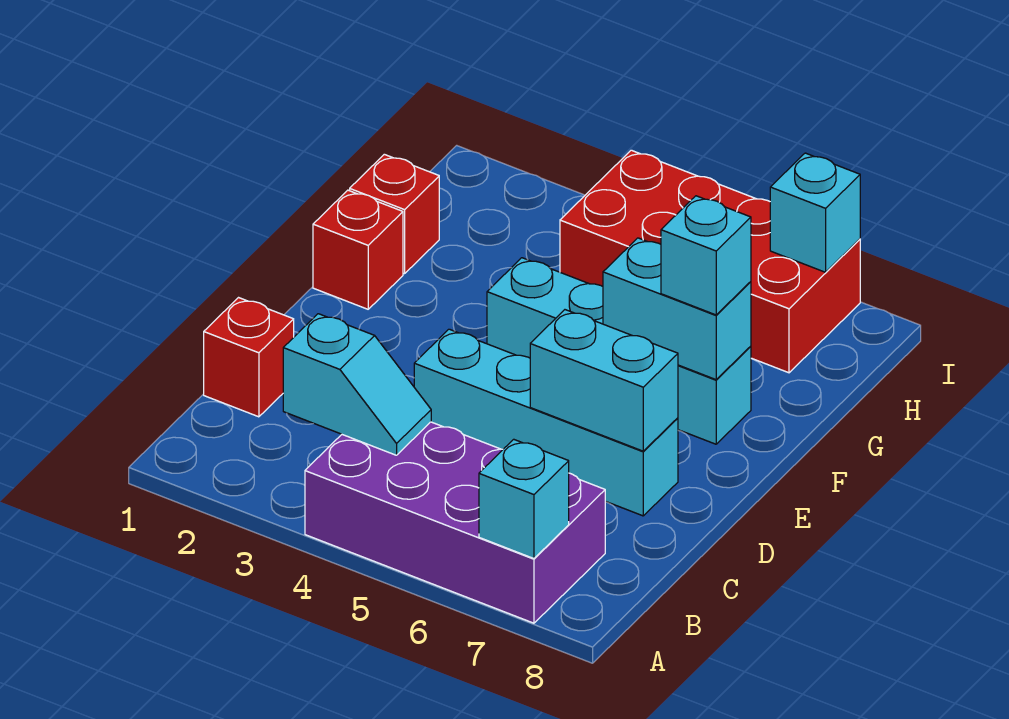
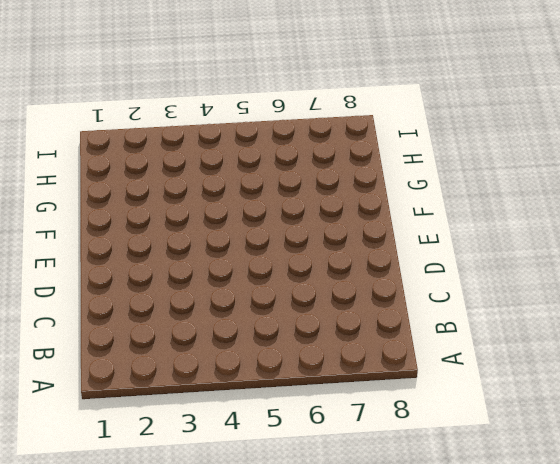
none -> purple brick A4:B7 level 1
none -> red brick C1 level 1
none -> cyan brick D4:D7 level 1

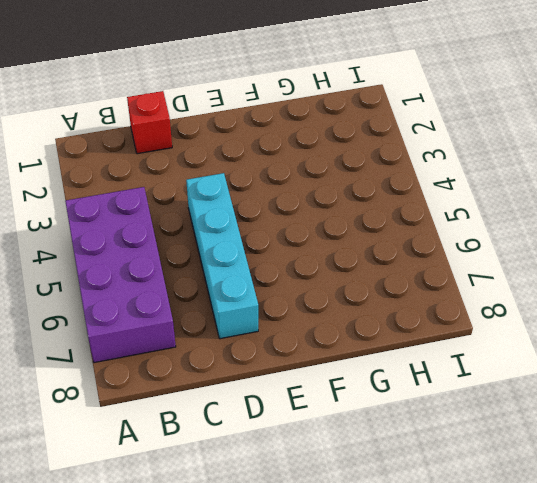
none -> red brick F1 level 1
none -> cyan brick F4:F7 level 1
none -> red brick G1 level 1

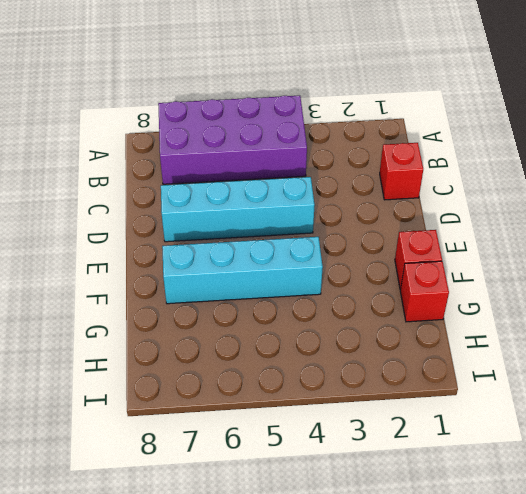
none -> red brick H4:I7 level 1
none -> cyan brick A7 level 2
none -> cyan slope B3:B4 level 2 top 3

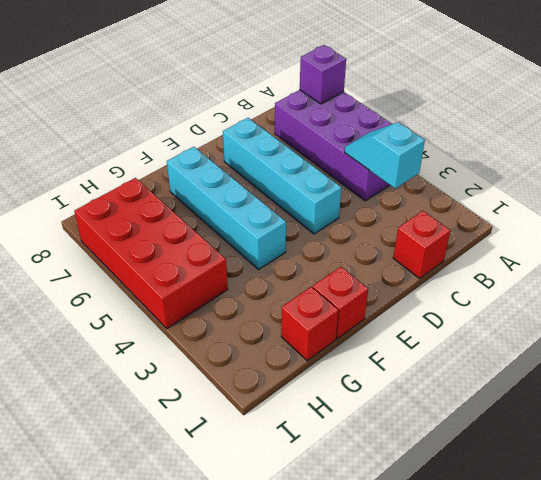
purple brick A7 level 2 -> cyan brick A7 level 2
none -> cyan brick D6:D7 level 2
none -> cyan brick F6:F7 level 2
none -> cyan brick I7 level 2

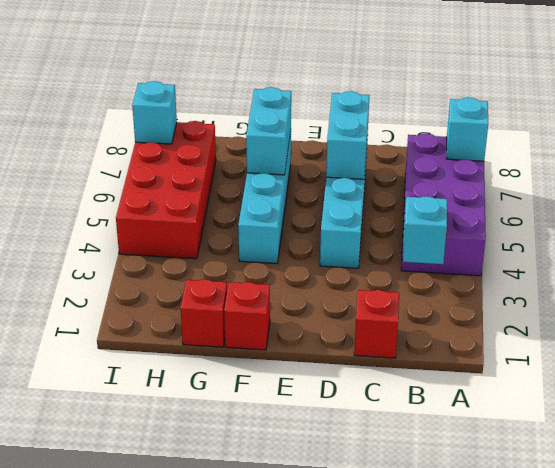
none -> cyan brick F7 level 3

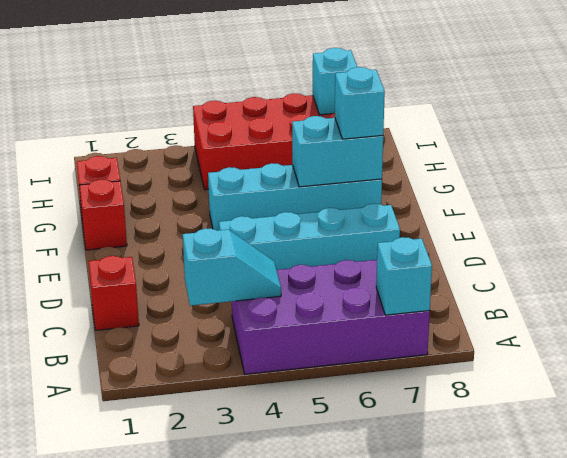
none -> cyan brick D6:D7 level 2

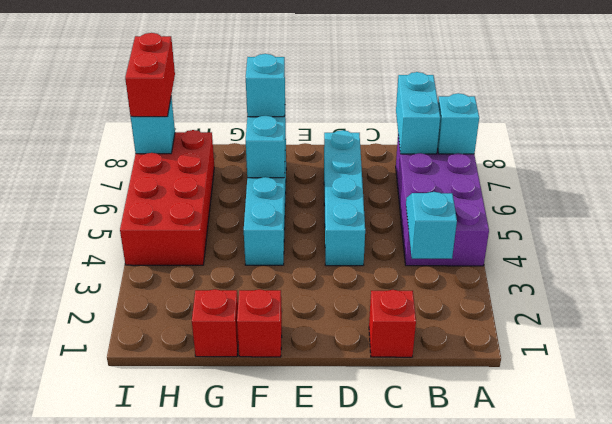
cyan brick B7:B8 level 2 -> cyan brick D6:D7 level 2
red brick I7:I8 level 3 -> none

